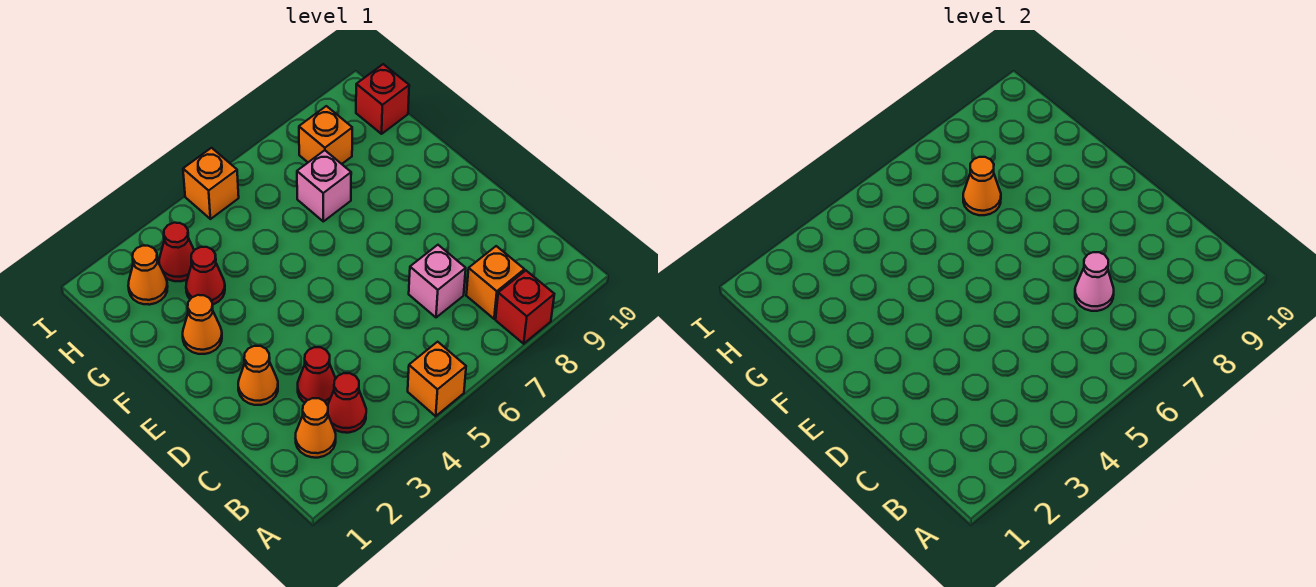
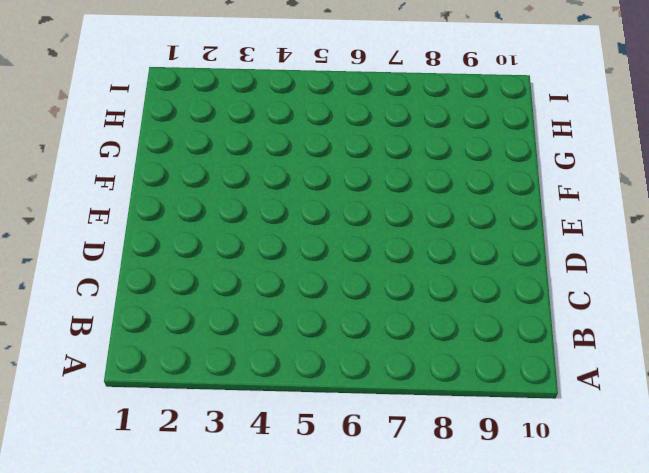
none -> orange brick A5 level 1
none -> red brick A8 level 1
none -> orange cone B2 level 1

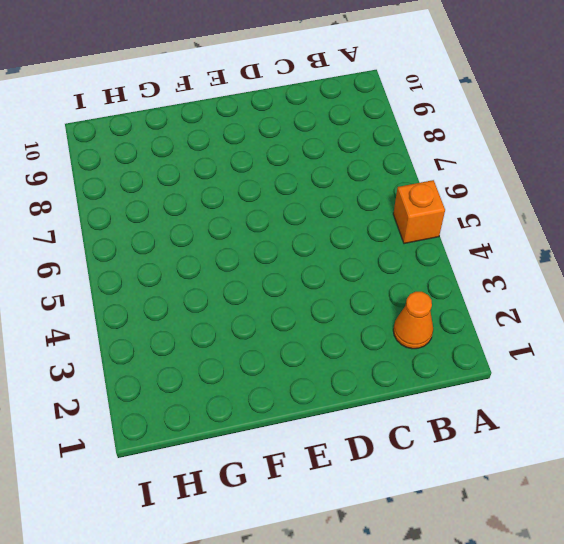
none -> red brick A8 level 1
none -> red cone B3 level 1
none -> orange brick B8 level 1

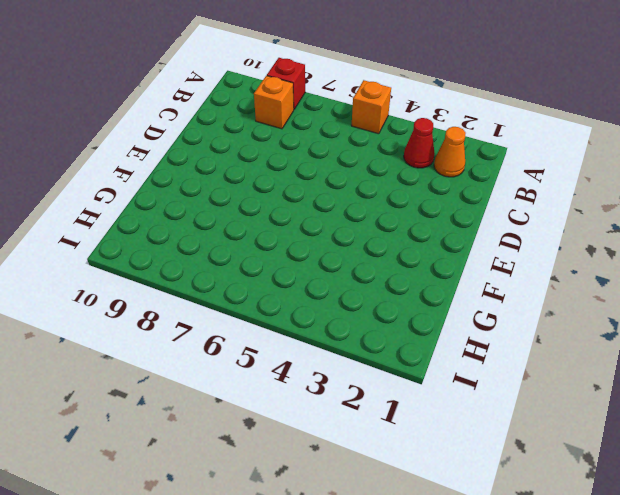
none -> red cone C3 level 1
none -> pink brick C7 level 1
none -> orange cone D2 level 1

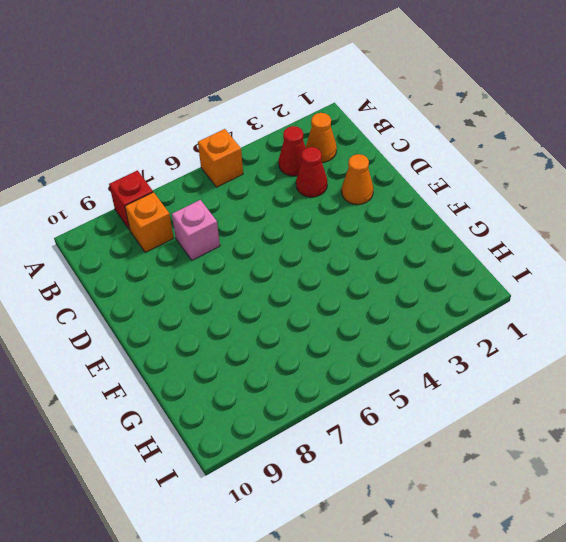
none -> orange cone F2 level 1
none -> red cone G3 level 1
none -> pink brick G7 level 1

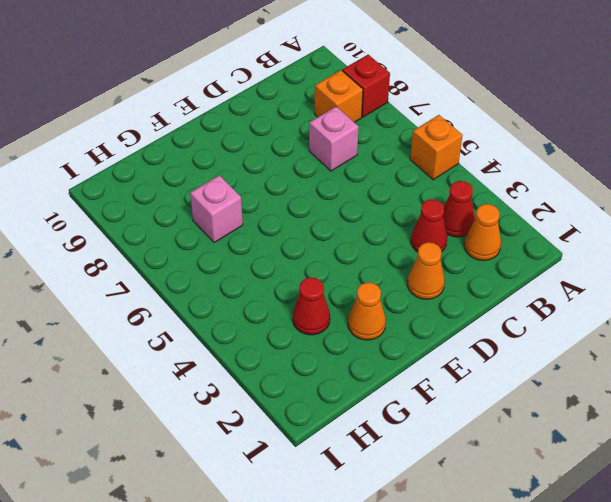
none -> orange cone H2 level 1
none -> red cone H3 level 1
none -> orange brick H8 level 1

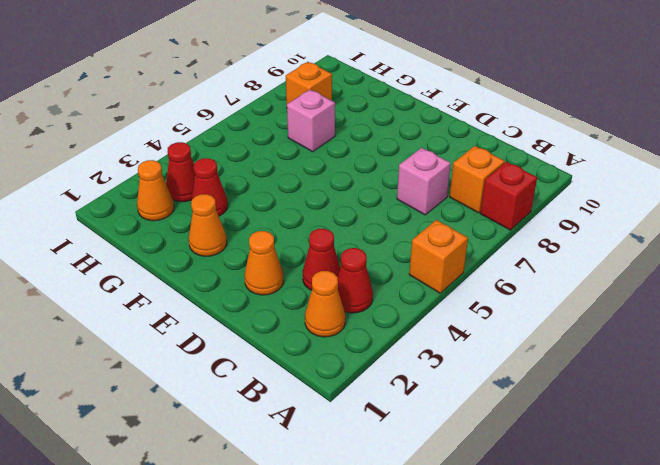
none -> red brick H10 level 1
none -> orange brick I5 level 1
none -> pink cone C7 level 2

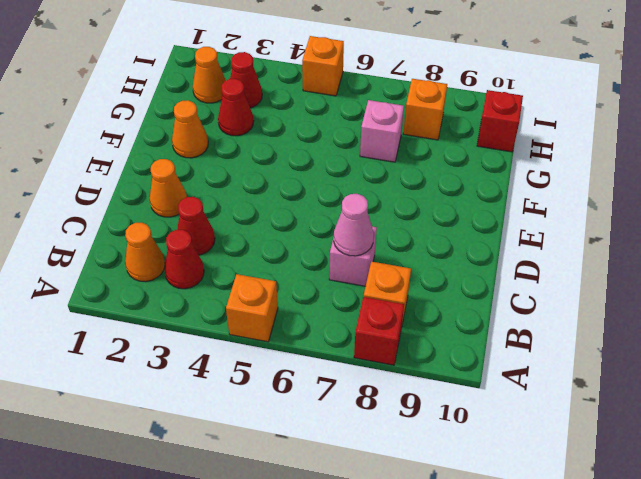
none -> orange cone G7 level 2

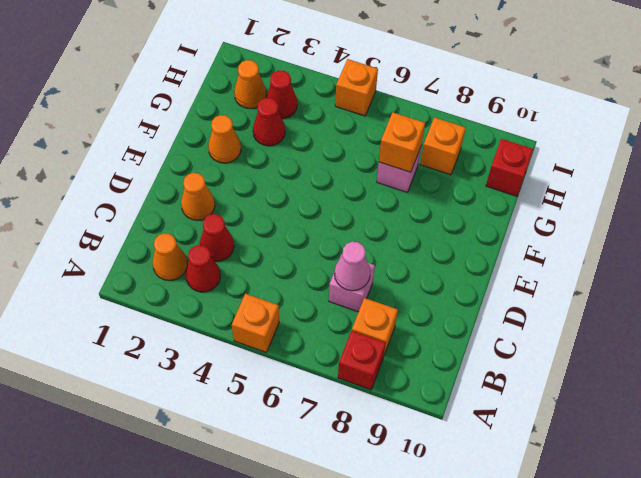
orange brick G7 level 2 -> orange cone G7 level 2

